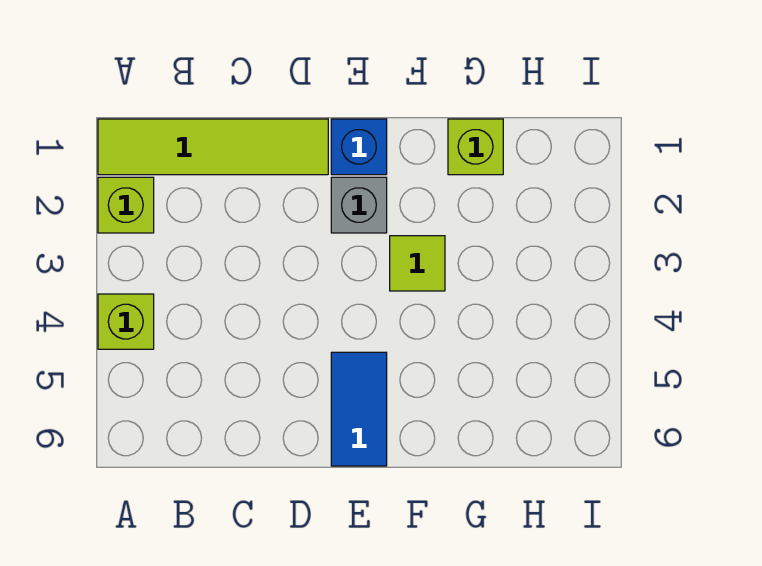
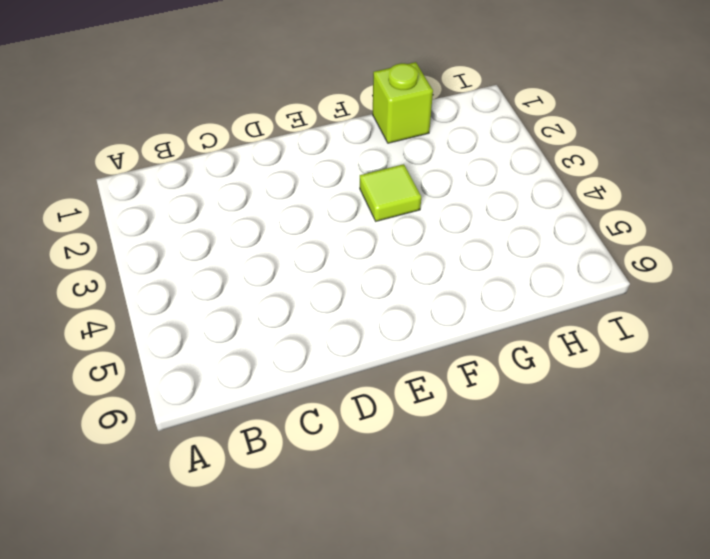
none -> lime tile A1:D1 level 1
none -> lime brick A2 level 1

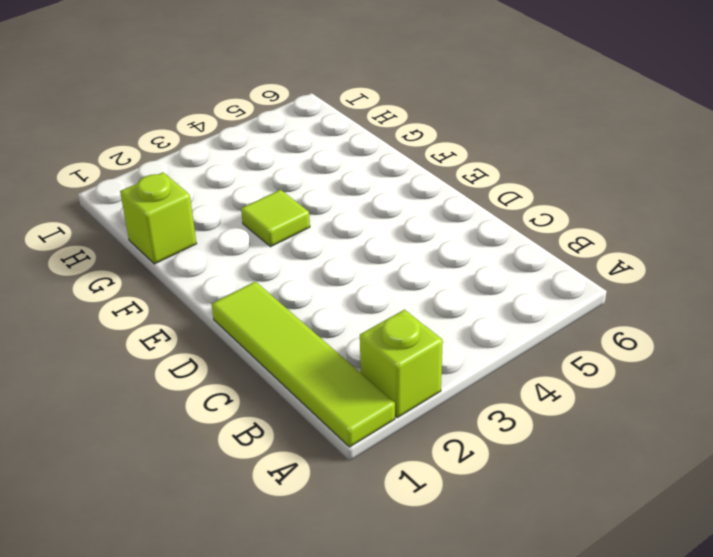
none -> lime brick A4 level 1
none -> blue brick E1 level 1

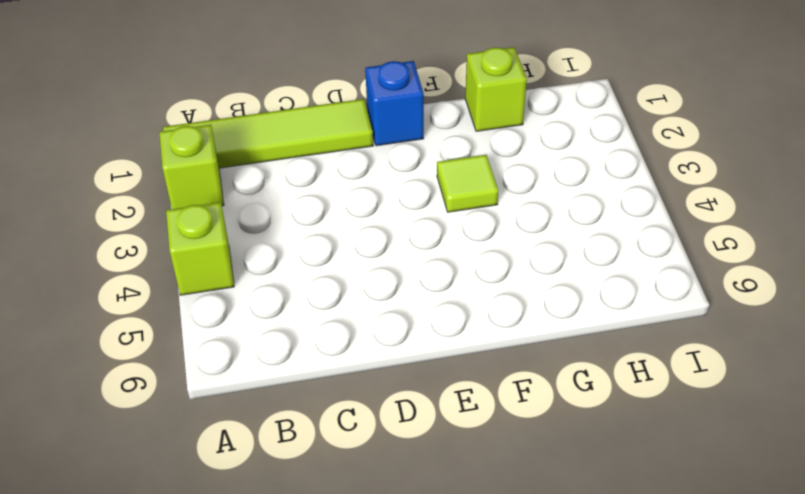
none -> grey brick E2 level 1
none -> blue tile E5:E6 level 1

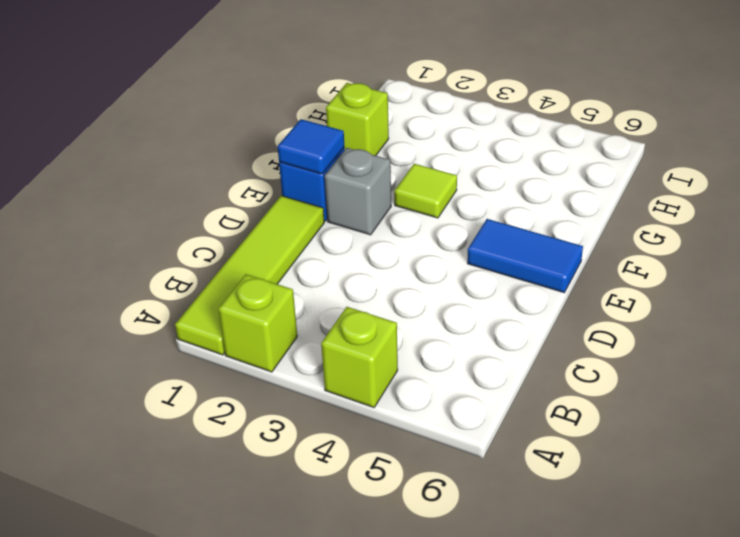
blue tile E1 level 2 -> none

